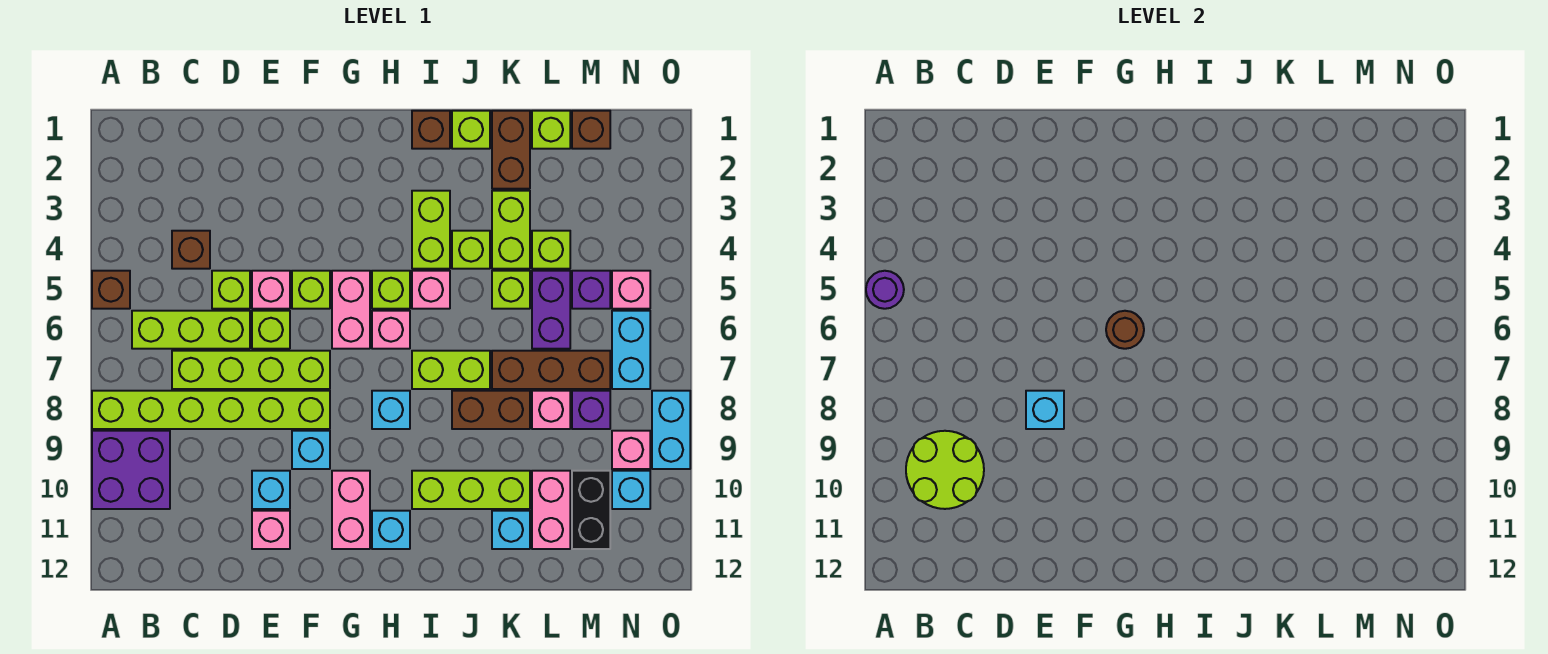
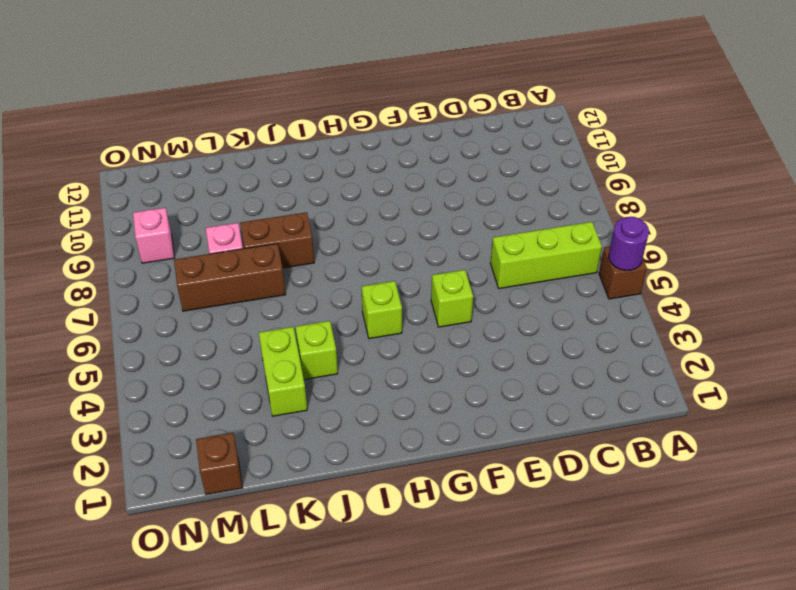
none -> lime brick A8:F8 level 1
none -> purple brick A9:B10 level 1
none -> brown brick C4 level 1
none -> lime brick C7:F7 level 1

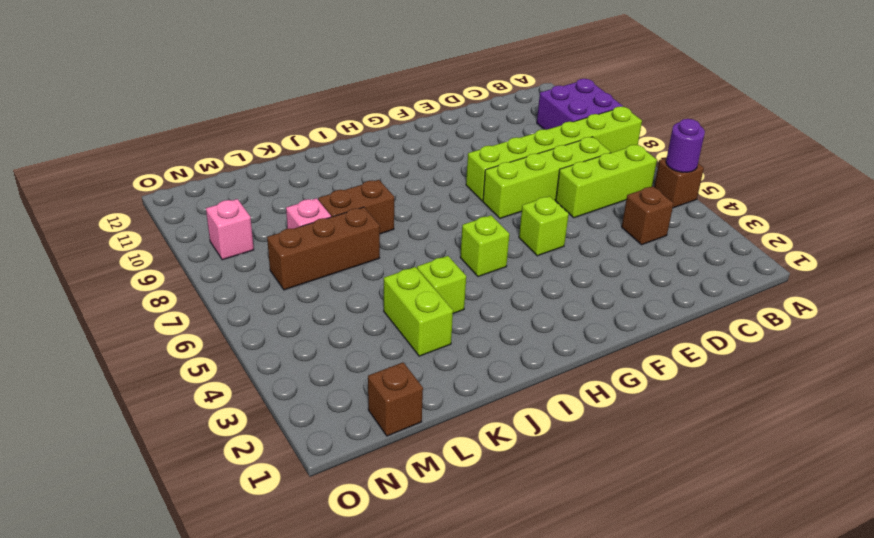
none -> lime brick D5 level 1
none -> pink brick E5 level 1
none -> lime brick E6 level 1
none -> cyan brick E10 level 1

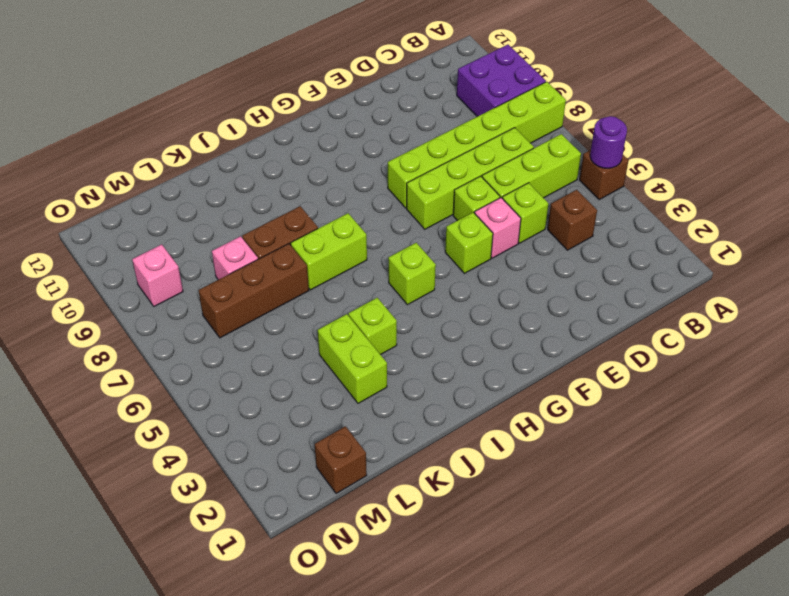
none -> cyan brick E10 level 1
none -> pink brick E11 level 1
none -> cyan brick F9 level 1
none -> pink brick G5:G6 level 1

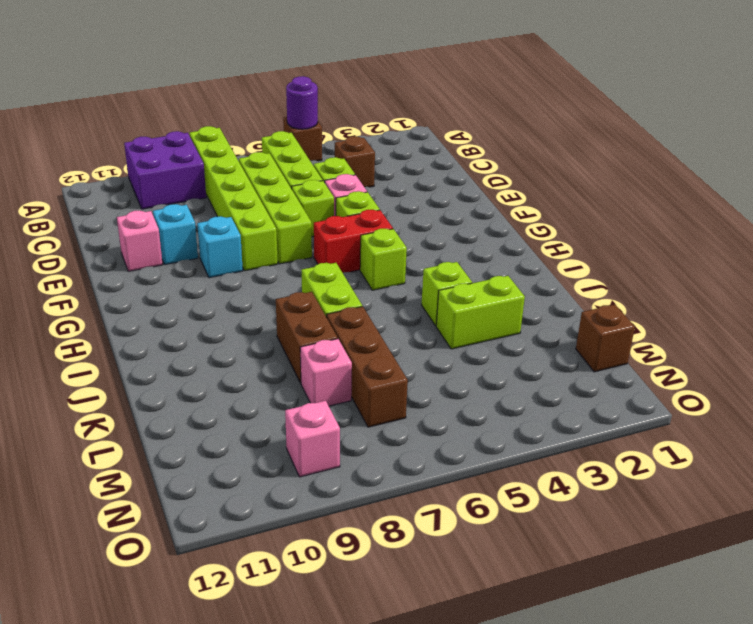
red brick G5:G6 level 1 -> pink brick G5:G6 level 1
none -> pink brick G10:G11 level 1
none -> pink brick H6 level 1
none -> cyan brick H8 level 1
none -> cyan brick H11 level 1

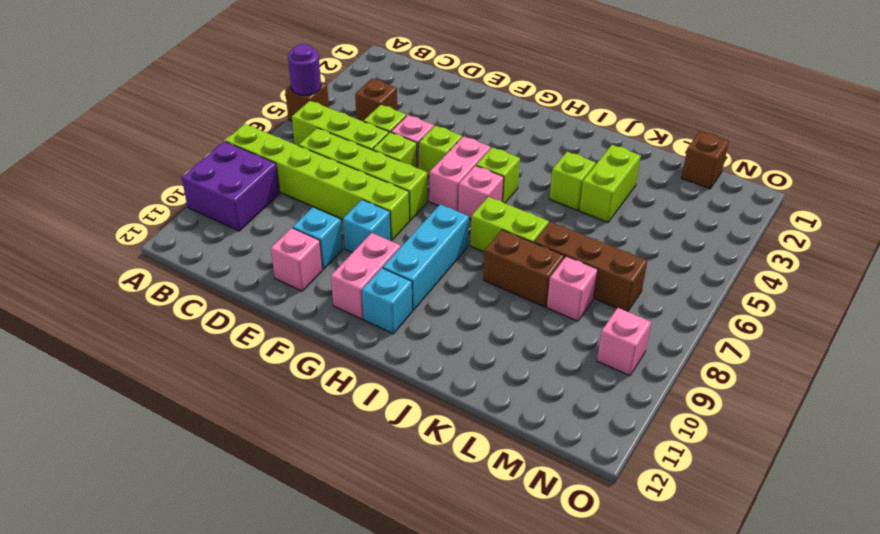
cyan brick H8:H10 level 1 -> cyan brick H8 level 1
none -> brown brick I1 level 1
none -> lime brick I3:I4 level 1
none -> pink brick I5 level 1
none -> lime brick I10:K10 level 1

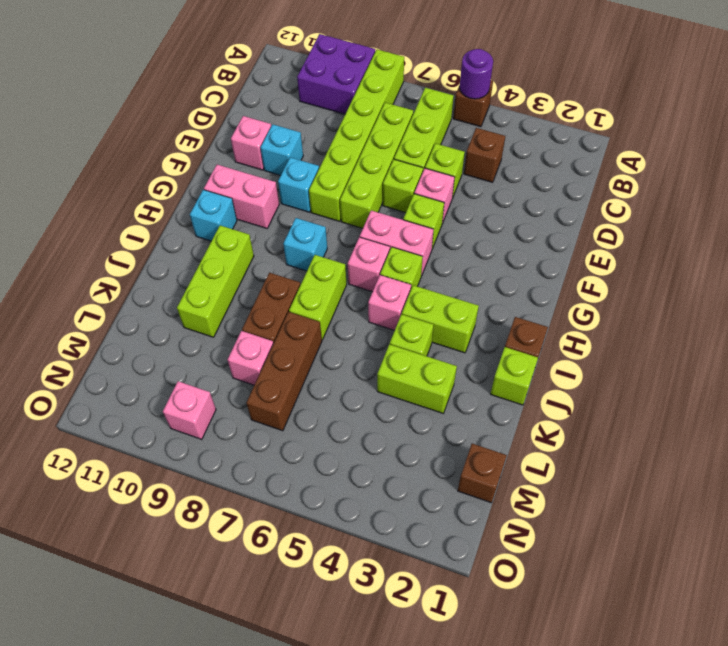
none -> brown brick K1:K2 level 1
none -> lime brick K5 level 1
none -> cyan brick K11 level 1
none -> lime brick L1 level 1

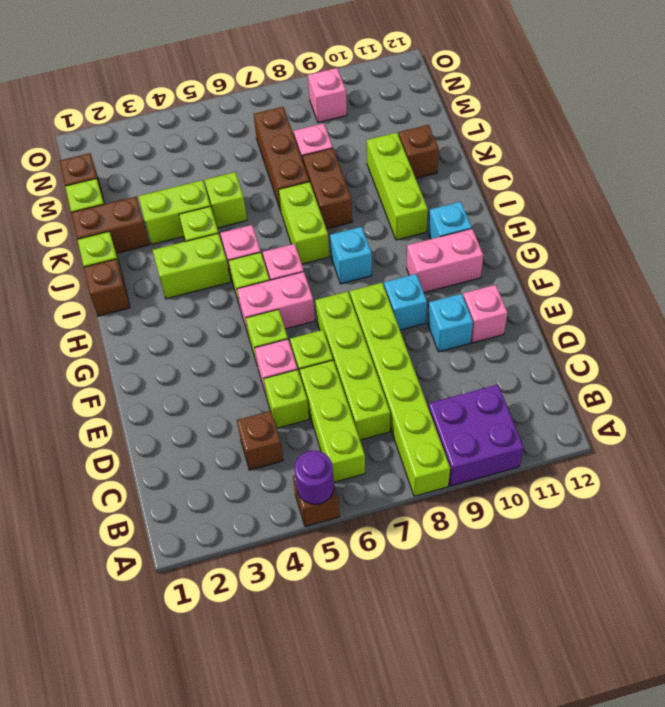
brown brick K11 level 1 -> cyan brick K11 level 1
none -> lime brick L4 level 1
none -> purple brick L5:L6 level 1
none -> pink brick L10:L11 level 1
none -> purple brick M5 level 1

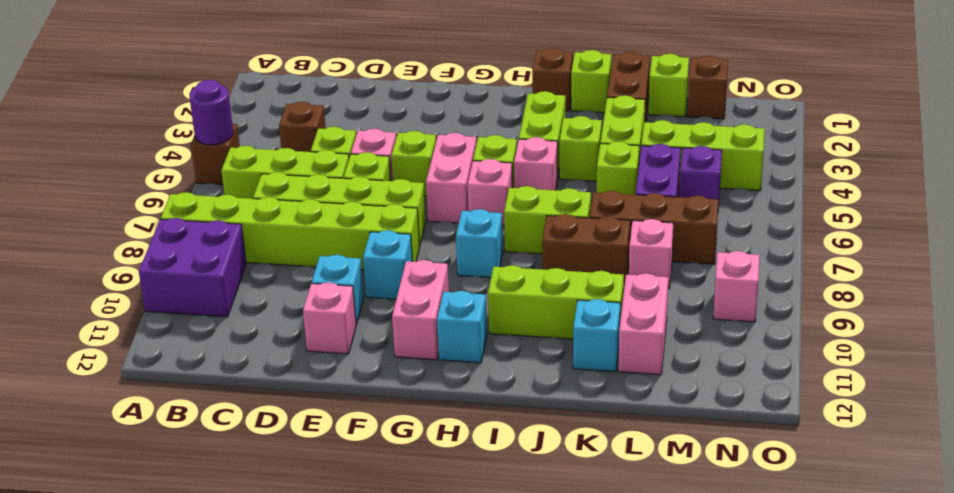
lime brick L4:N4 level 1 -> lime brick L4 level 1
none -> purple brick M8 level 1
none -> black brick M10:M11 level 1
none -> pink brick N5 level 1
none -> cyan brick N6:N7 level 1

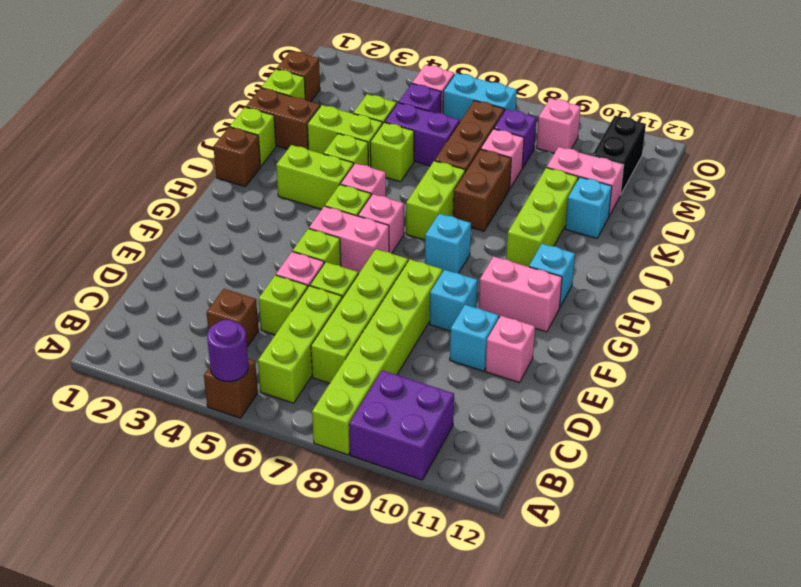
black brick M11:N11 level 1 -> black brick M10:M11 level 1
none -> cyan brick N10 level 1
none -> cyan brick O8:O9 level 1
none -> lime round brick B9:C10 level 2
none -> cyan brick E8 level 2

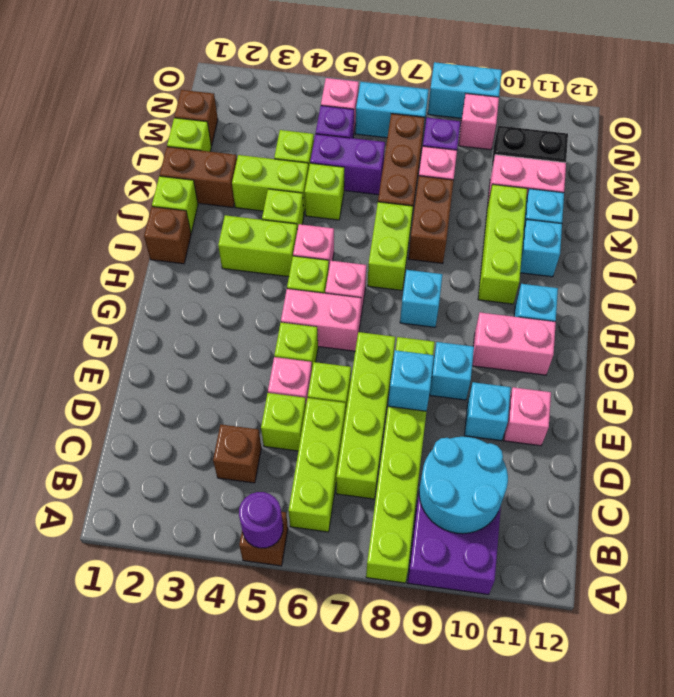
cyan round brick B9:C10 level 2 -> lime round brick B9:C10 level 2
cyan brick J11 level 1 -> cyan brick N10 level 1
none -> brown round brick G6 level 2

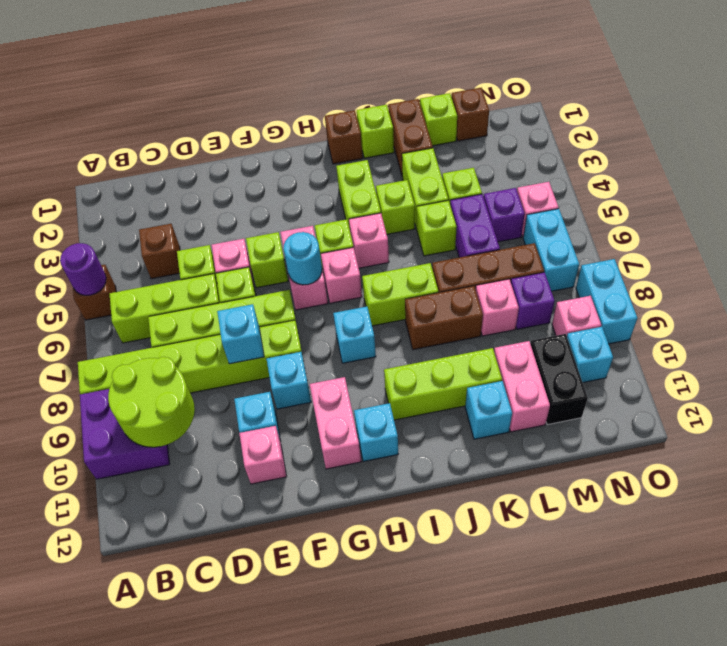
cyan round brick G6 level 2 -> brown round brick G6 level 2

